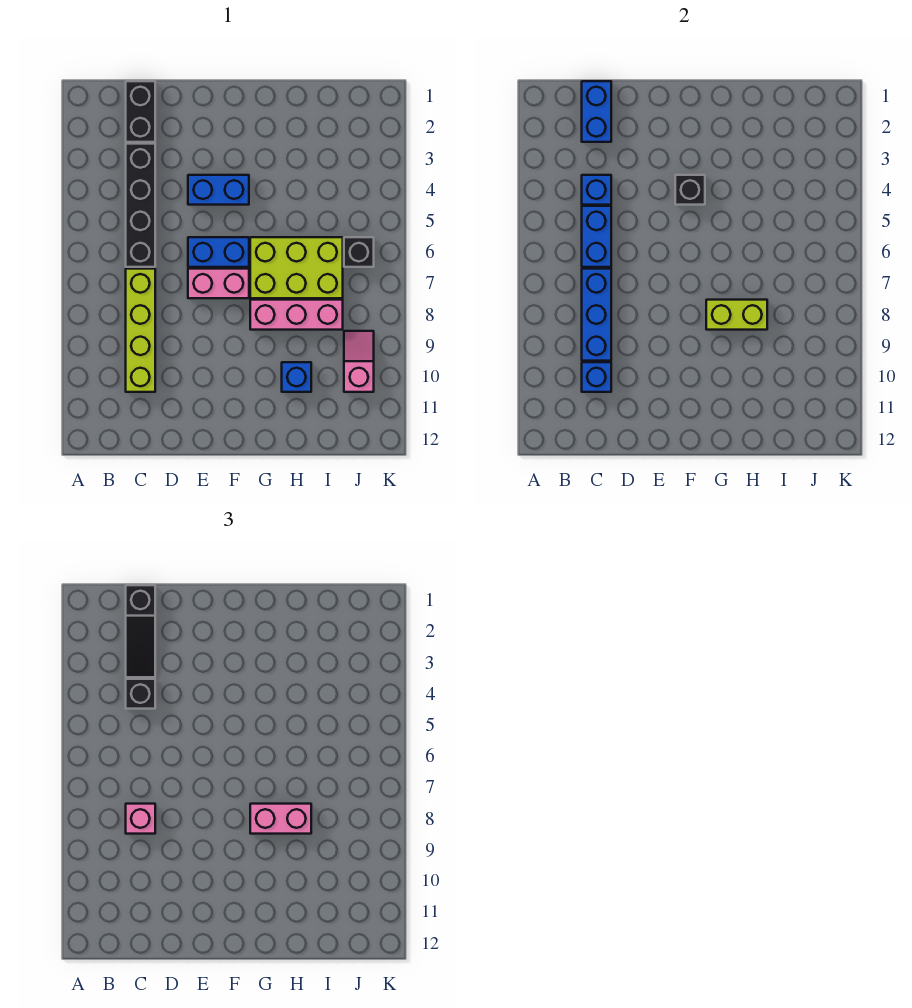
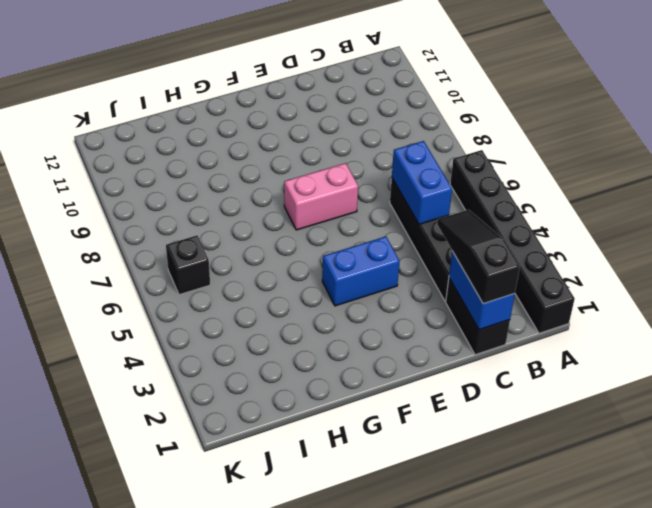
black brick A1:A6 level 1 -> none
none -> lime brick C7:C10 level 1
none -> blue brick E6:F6 level 1
none -> lime brick G6:I7 level 1

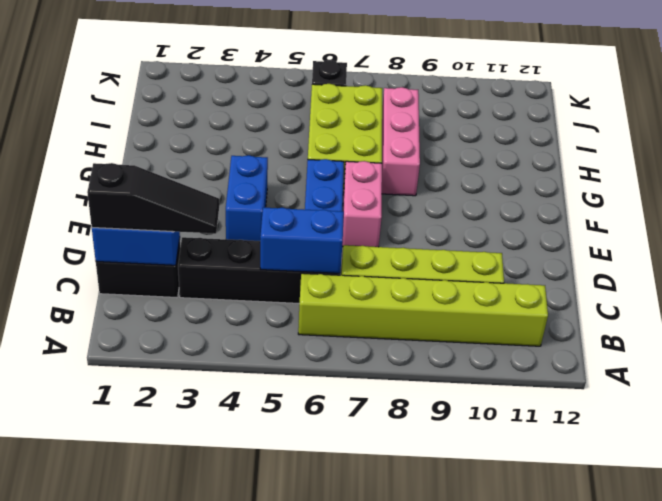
lime brick B6:B11 level 1 -> none
none -> blue brick H10 level 1
none -> pink slope J9:J10 level 1 top 10
none -> blue brick C4 level 2

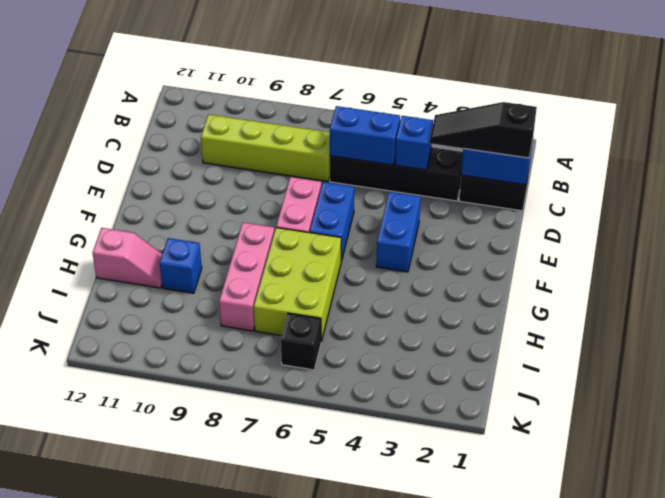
pink slope H11:H12 level 1 top 12 -> pink slope J9:J10 level 1 top 10
none -> blue brick C7:C9 level 2
none -> blue brick C10 level 2
none -> black brick F4 level 2

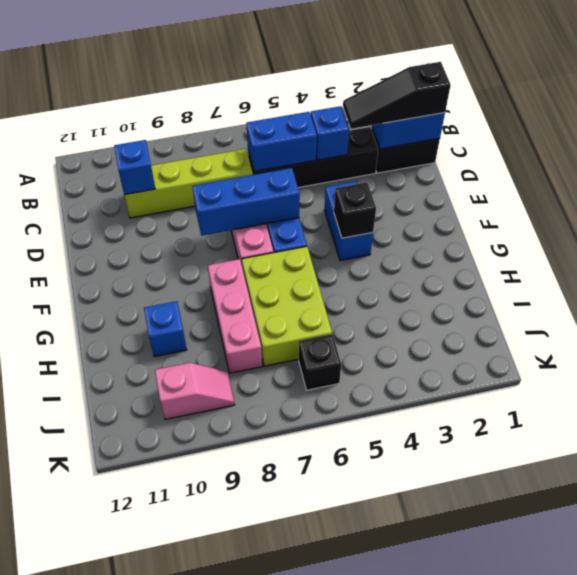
blue brick E6:E8 level 2 -> blue brick C7:C9 level 2
none -> lime brick G8:H8 level 2
none -> black brick C4 level 3
none -> pink brick C8 level 3

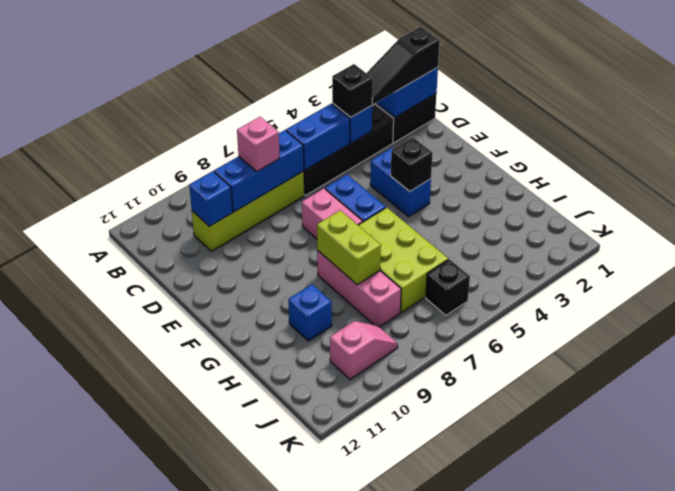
none -> pink brick G8:H8 level 3

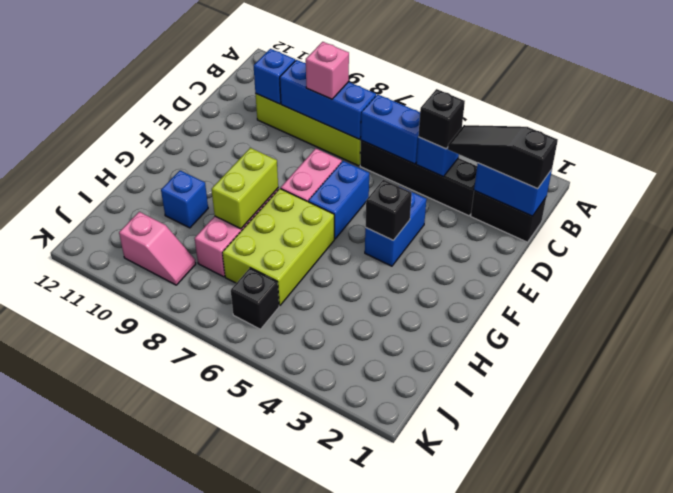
none -> pink brick G8:H8 level 3

